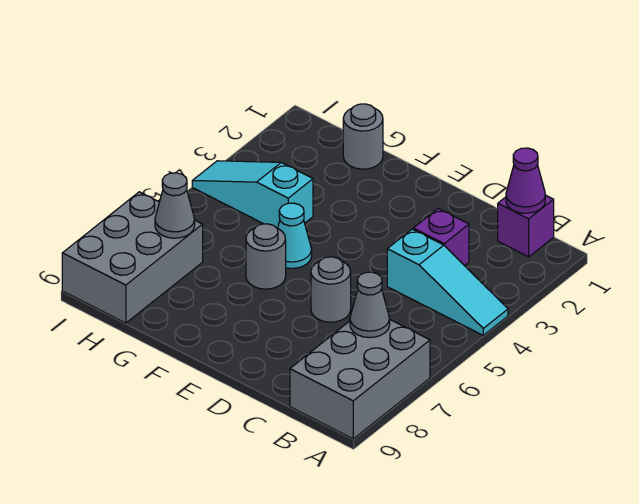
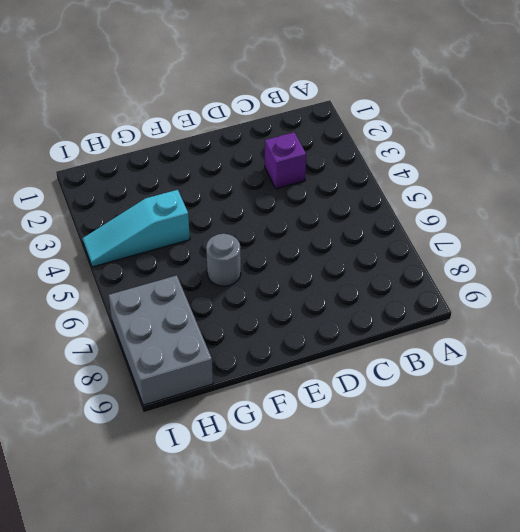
none -> cyan slope A4:C4 level 1 top C
none -> grey brick A7:B9 level 1
none -> purple brick B1 level 1

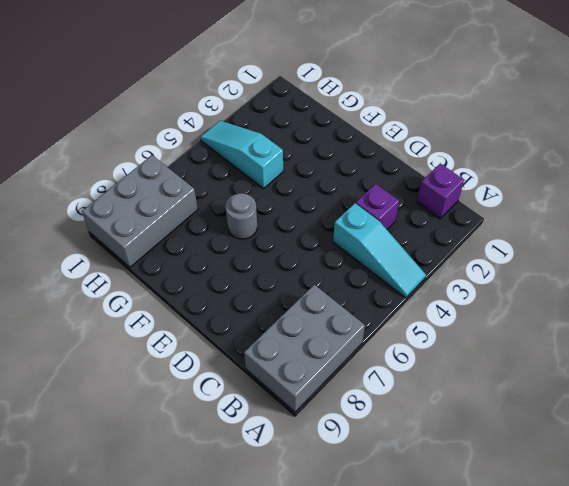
none -> grey round brick D6 level 1
none -> cyan cone F5 level 1
none -> grey round brick G1 level 1

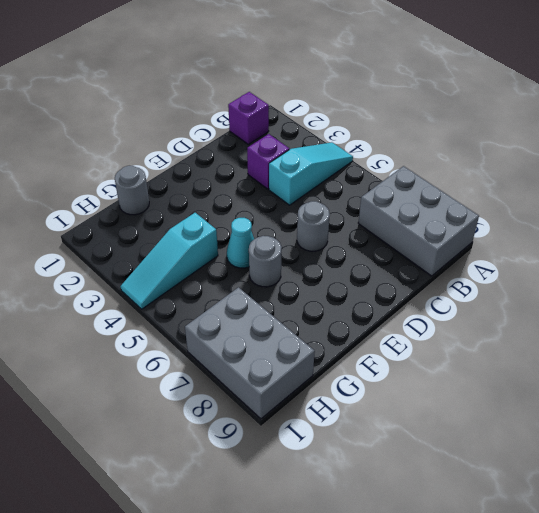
none -> purple cone B1 level 2
none -> grey cone B7 level 2
none -> grey cone H7 level 2

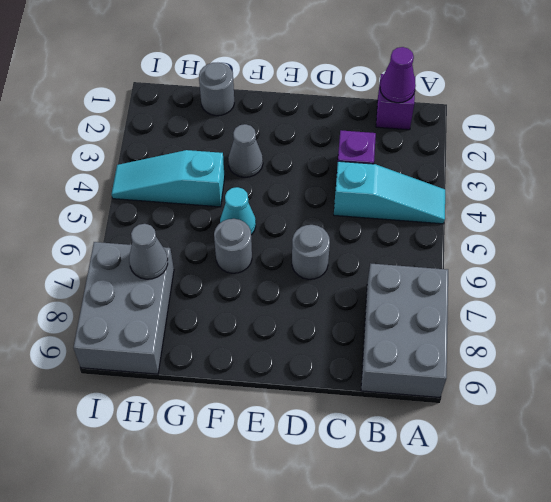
grey cone F3 level 1 -> grey cone B7 level 2

